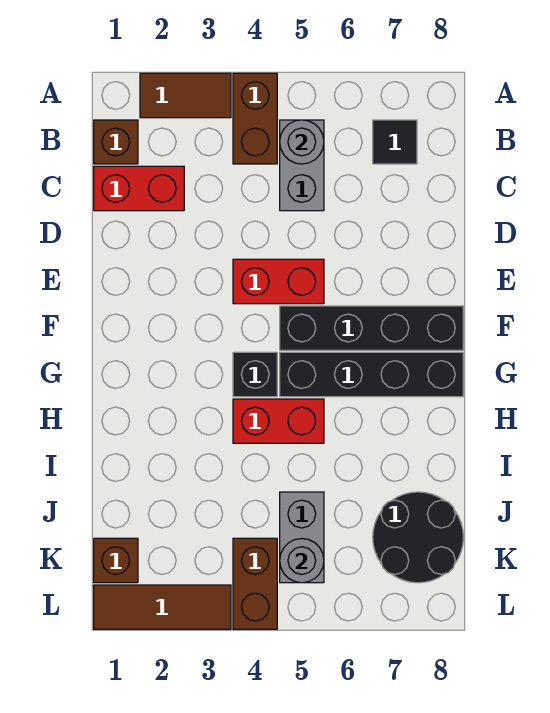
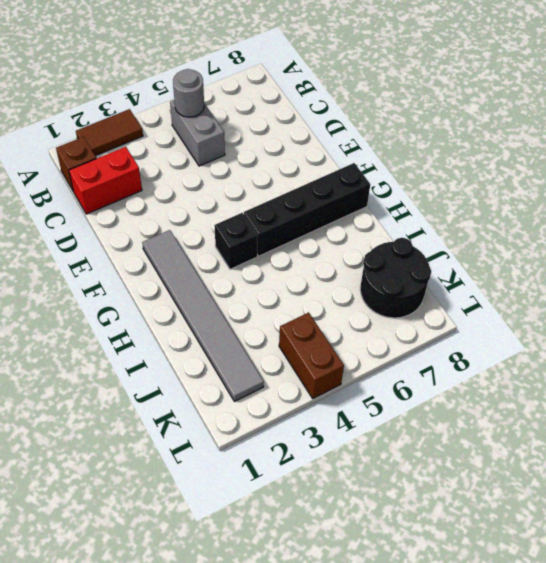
grey tile F2:K2 level 1 -> none
none -> brown brick A4:B4 level 1
none -> black tile B7 level 1
none -> red brick E4:E5 level 1

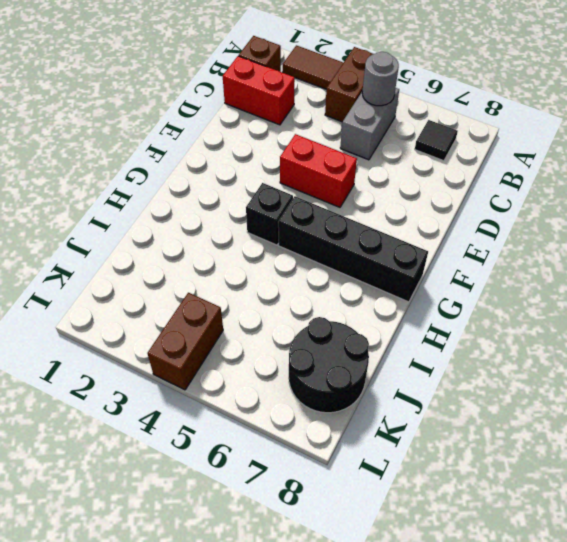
none -> black brick F5:F8 level 1
none -> red brick H4:H5 level 1
none -> grey brick J5:K5 level 1

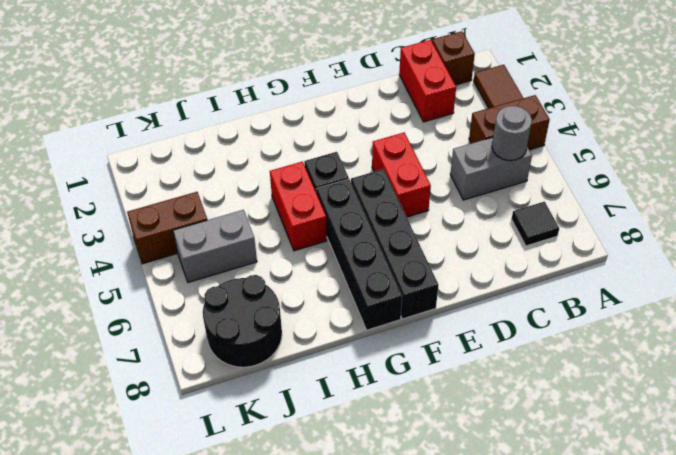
none -> brown brick K1 level 1
none -> brown tile L1:L3 level 1
none -> grey round brick K5 level 2

